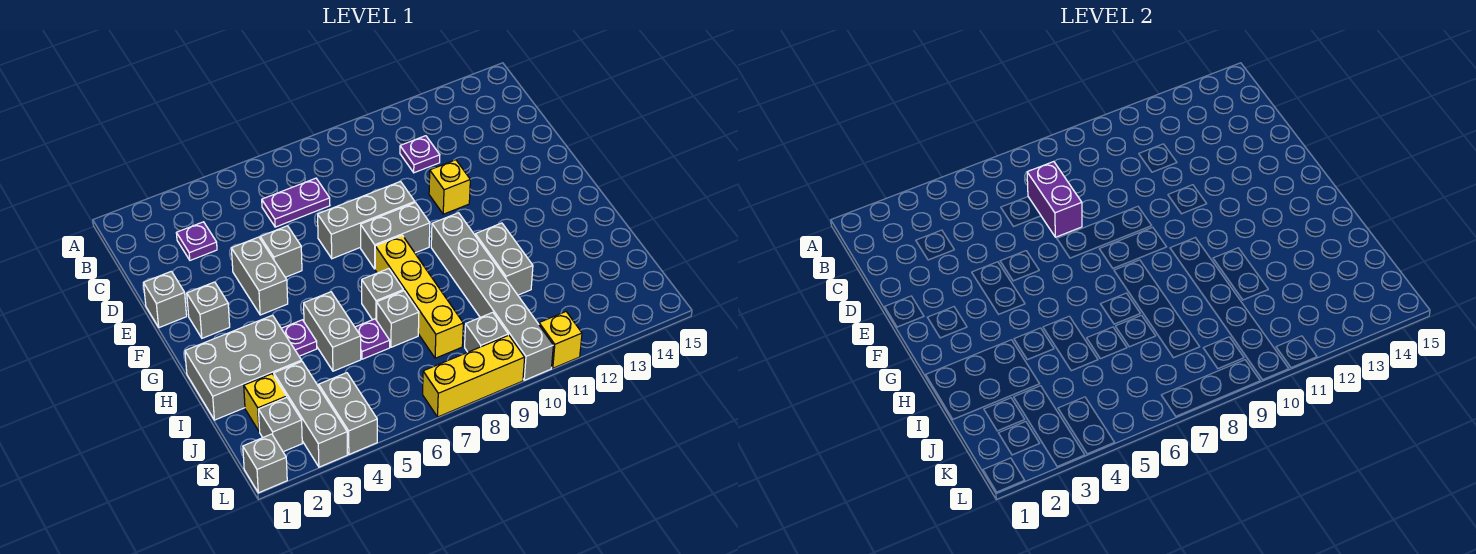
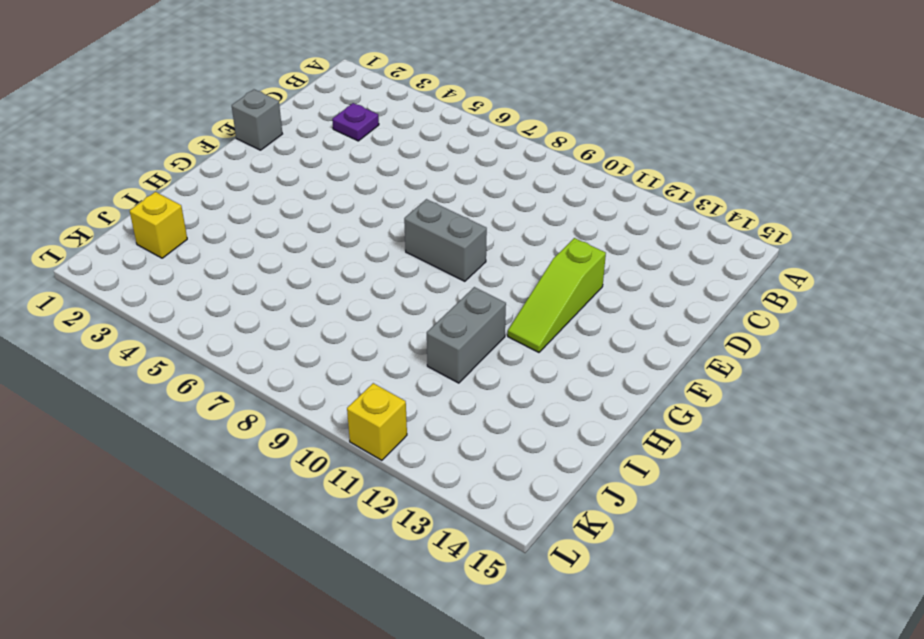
lime slope E12:G12 level 1 top E -> none
none -> purple plate C6:C7 level 1
none -> purple plate C11 level 1
none -> grey brick E4:F4 level 1

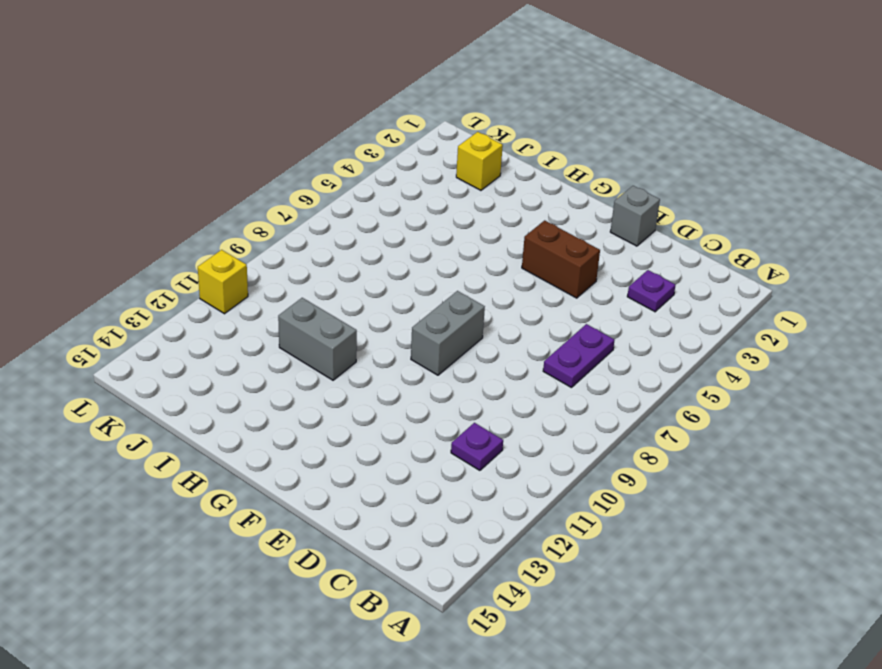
brown brick E4:F4 level 1 -> grey brick E4:F4 level 1
none -> grey brick E5 level 1
none -> grey brick E7:E9 level 1
none -> yellow brick E11 level 1

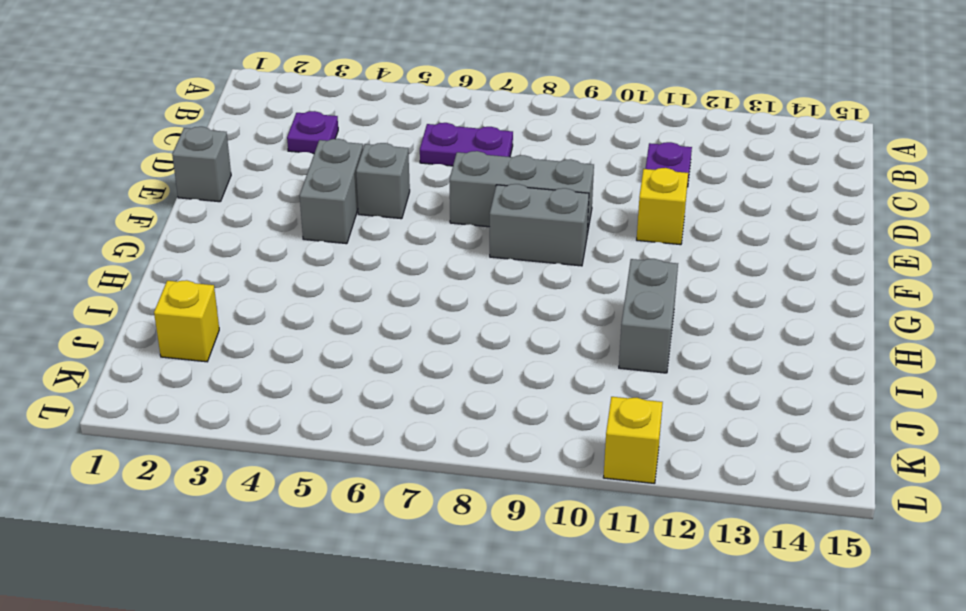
none -> grey brick F2 level 1
none -> yellow brick G8:J8 level 1
none -> grey brick G10:L10 level 1

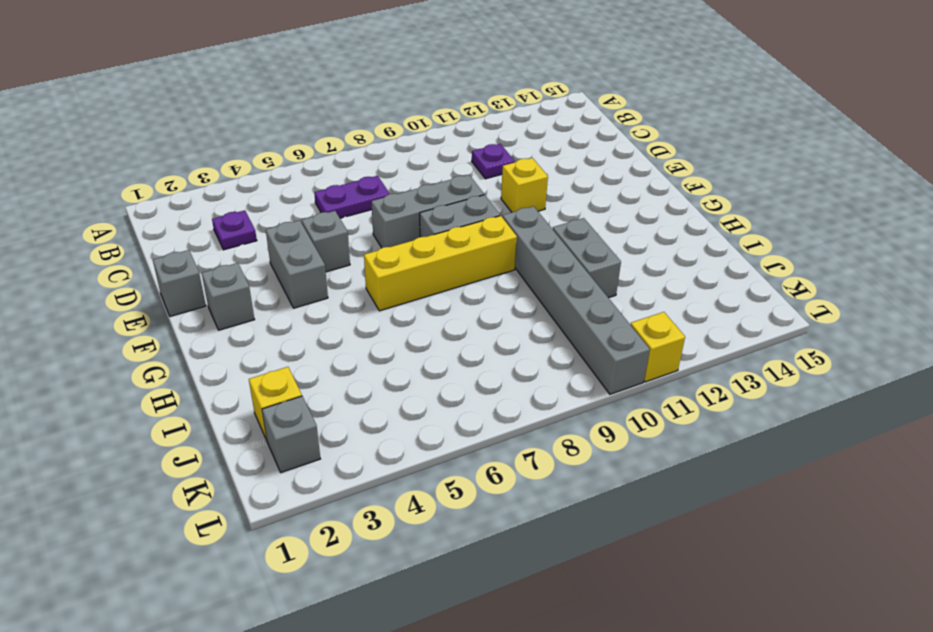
yellow brick G6:G9 level 1 -> yellow brick G8:J8 level 1
none -> grey brick H1:I3 level 1
none -> purple plate H4 level 1
none -> grey brick H5:I5 level 1

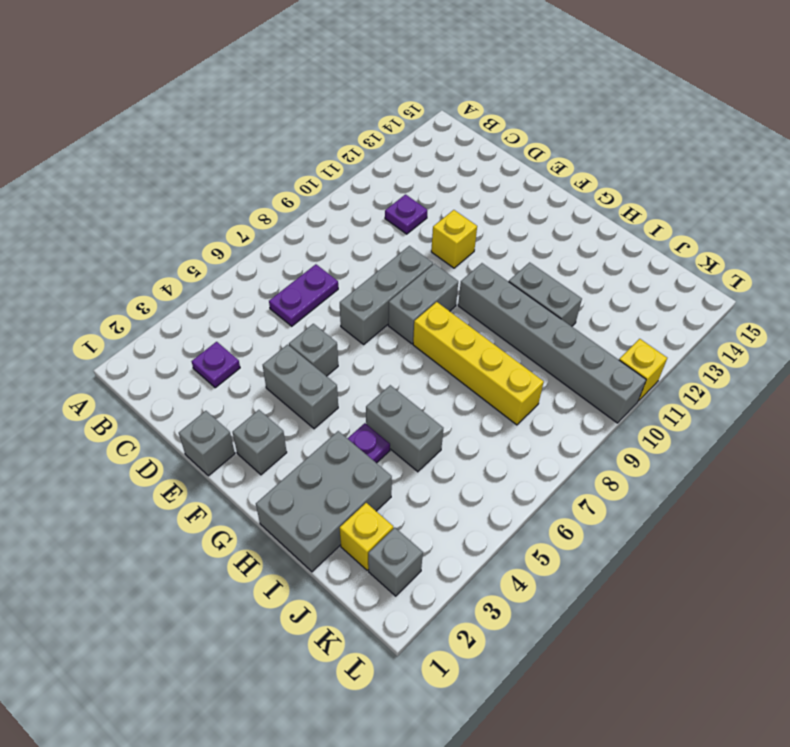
none -> grey brick H7 level 1
none -> purple plate I6 level 1
none -> grey brick I7 level 1

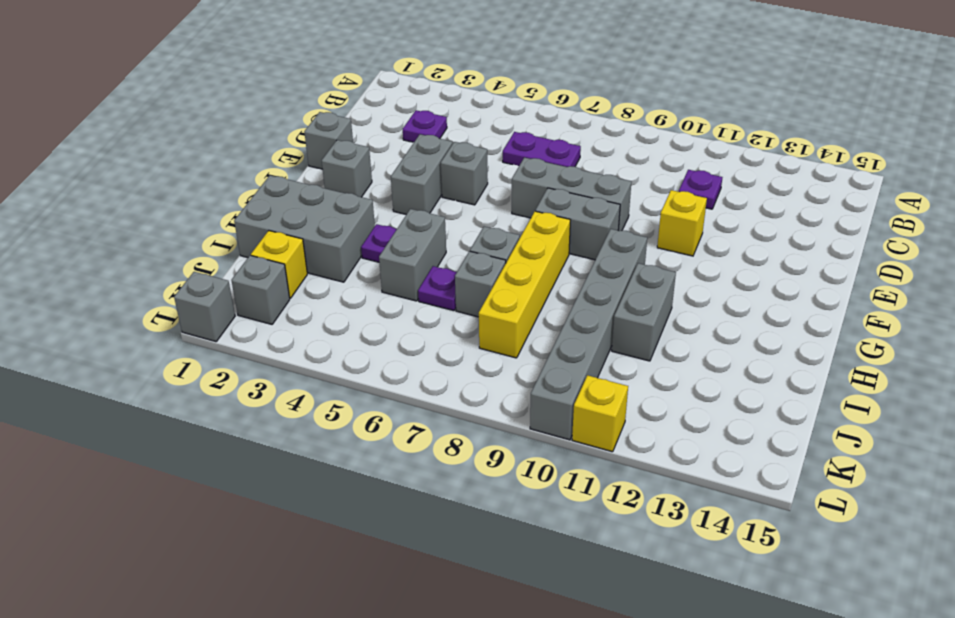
none -> grey brick J3:L3 level 1
none -> grey brick K4:L4 level 1
none -> grey brick K9 level 1

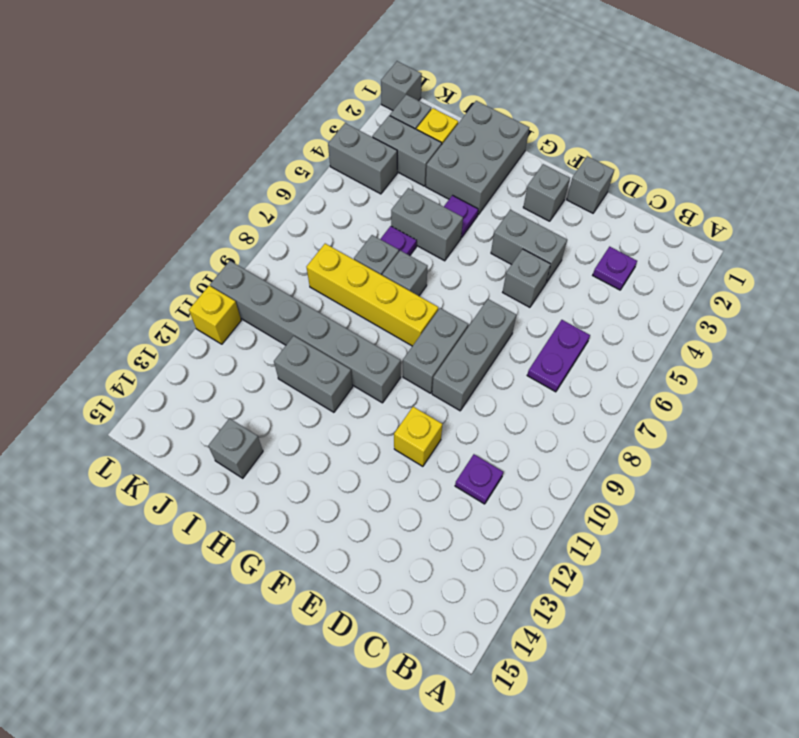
grey brick I14 level 1 -> grey brick K9 level 1
grey brick J3:K3 level 1 -> grey brick J3:L3 level 1
none -> yellow brick L7:L9 level 1
none -> purple brick C7:D7 level 2

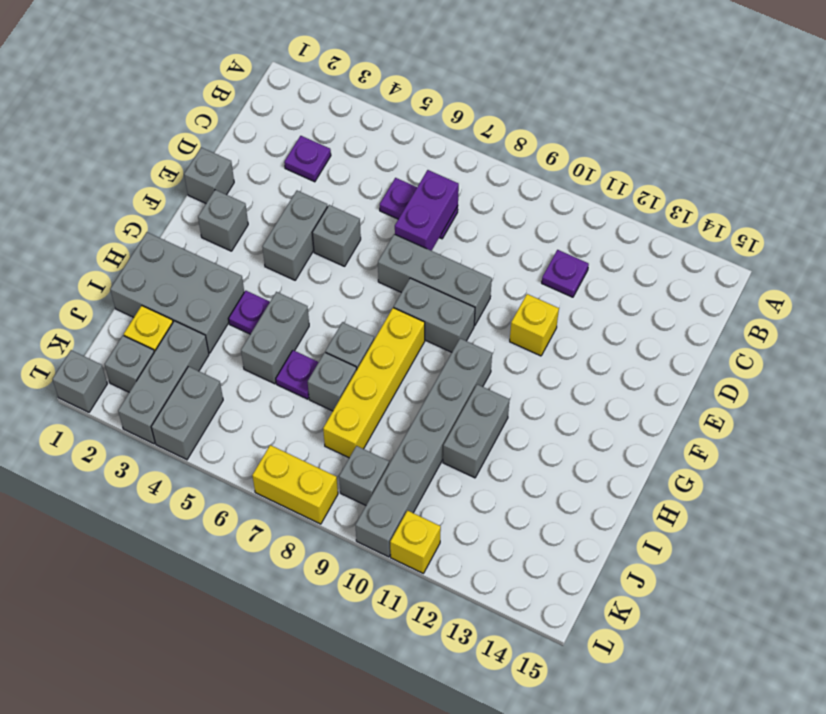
yellow brick L7:L8 level 1 -> yellow brick L7:L9 level 1

